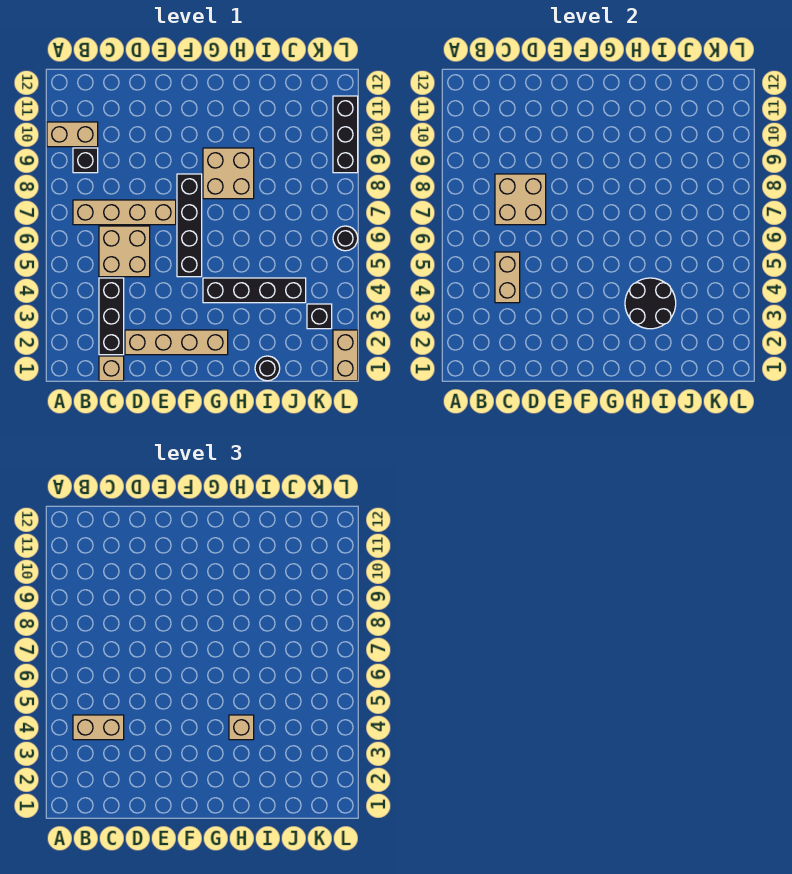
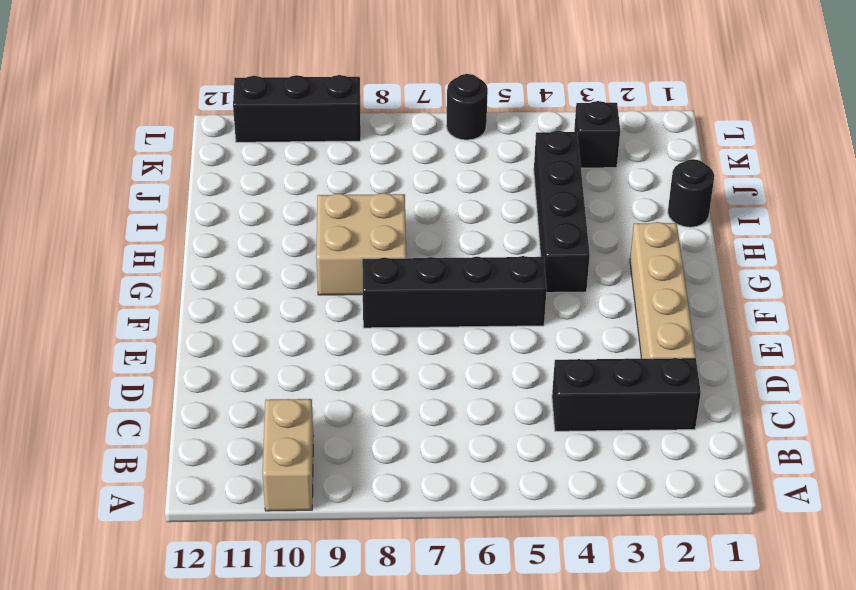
none -> tan brick B7:E7 level 1
none -> black brick B9 level 1
none -> tan brick C1 level 1

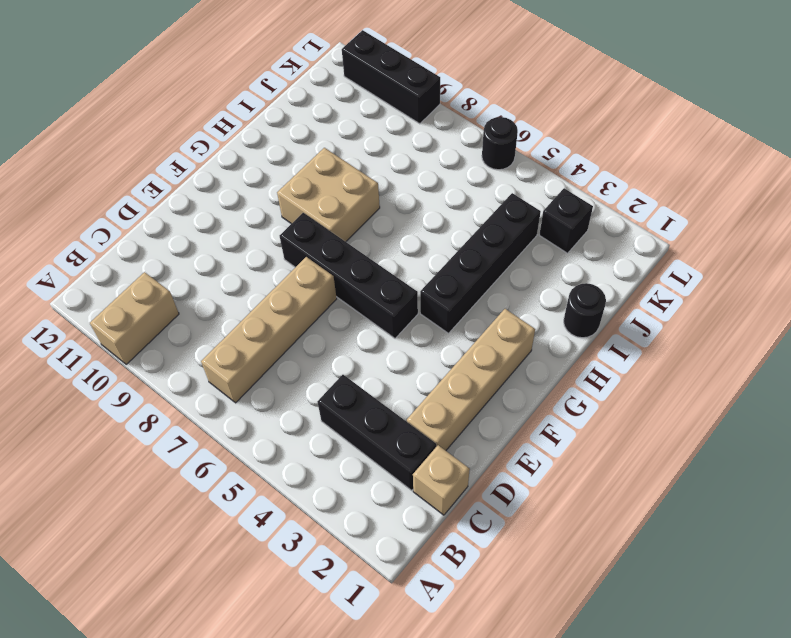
none -> black brick B9 level 1
none -> tan brick C5:D6 level 1
none -> tan brick L1:L2 level 1

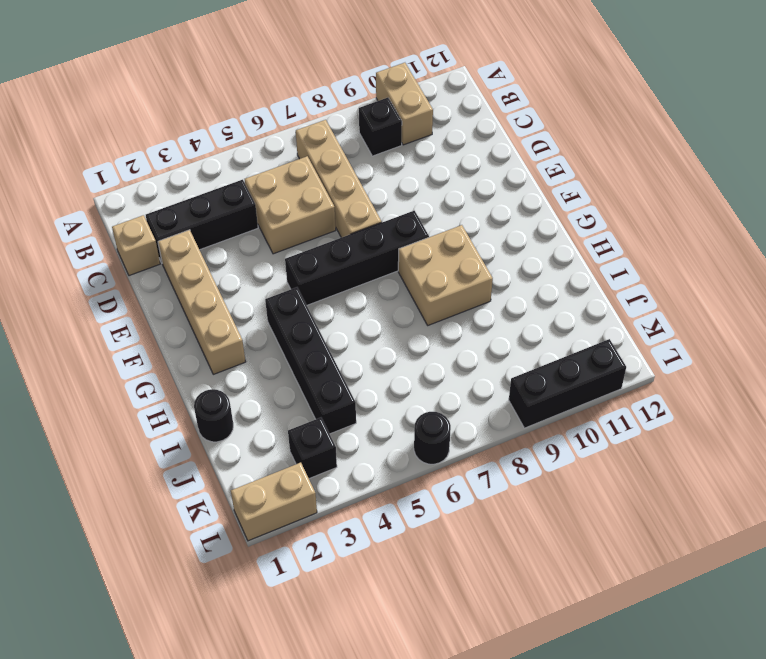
none -> tan brick C4:C5 level 2
none -> tan brick C7:D8 level 2
none -> black round brick H3:I4 level 2

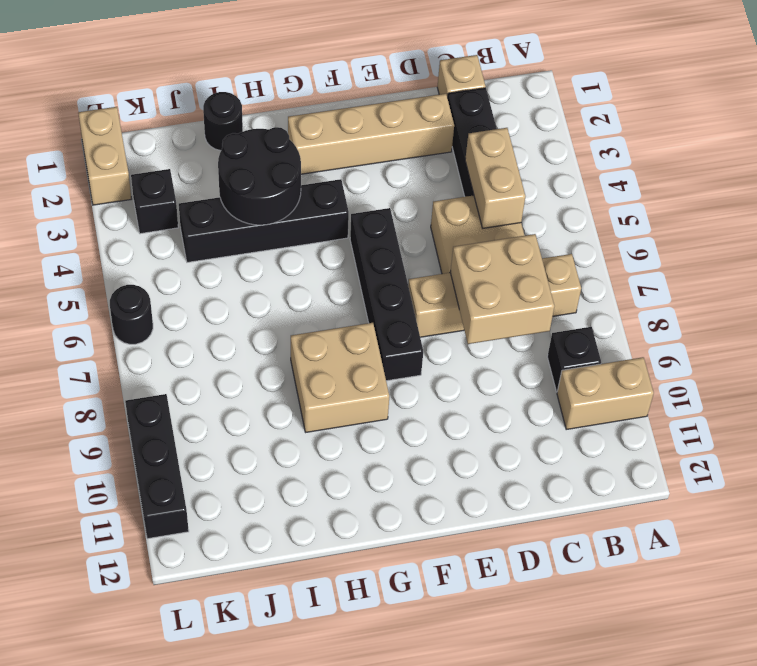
none -> tan brick B4:C4 level 3
none -> tan brick H4 level 3

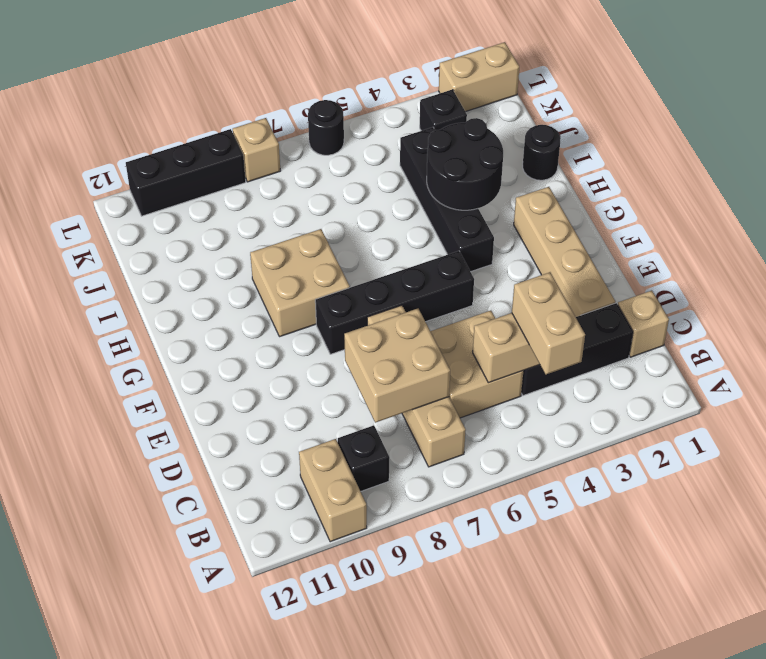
tan brick L8 level 1 -> tan brick H4 level 3

